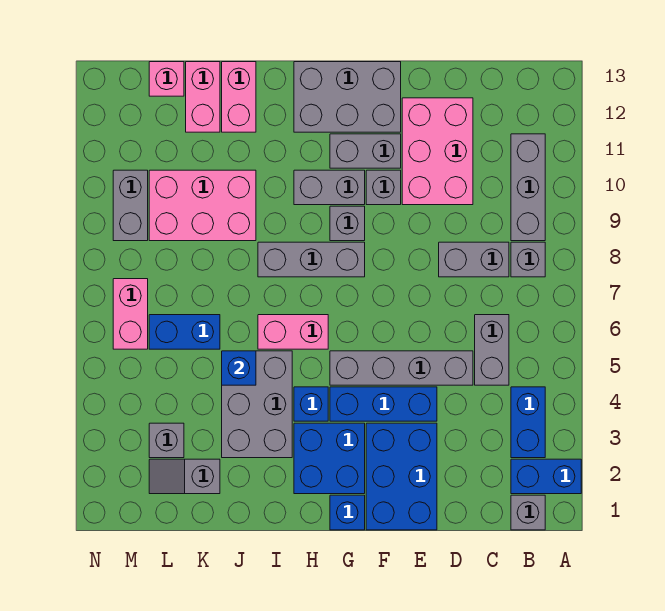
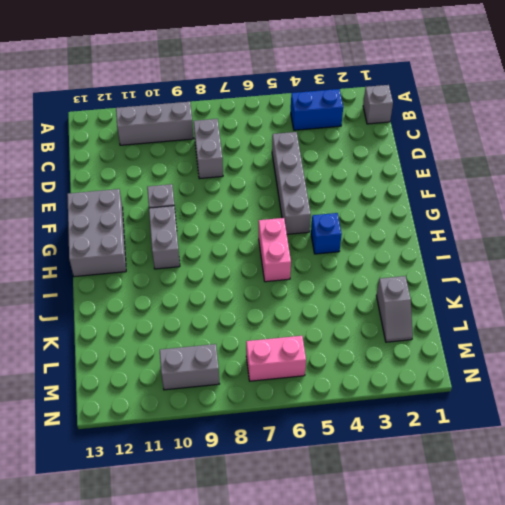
none -> blue brick A2:B2 level 1
none -> grey brick B8 level 1
none -> grey brick C5:C6 level 1
none -> pink brick D10:E12 level 1

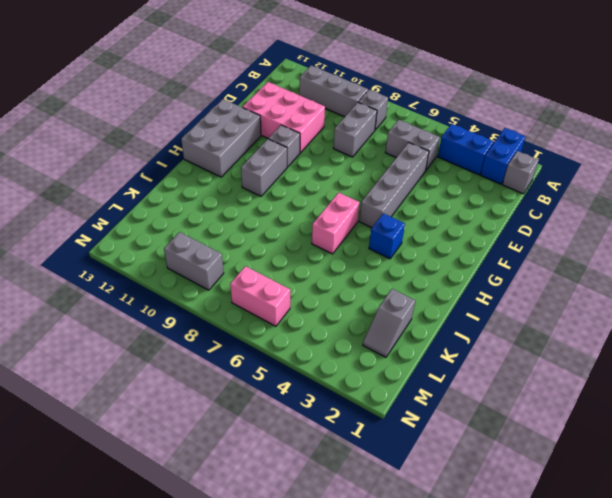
none -> blue brick E1:F3 level 1
none -> blue brick E4:G4 level 1
none -> grey brick F11:G11 level 1
none -> blue brick G1 level 1

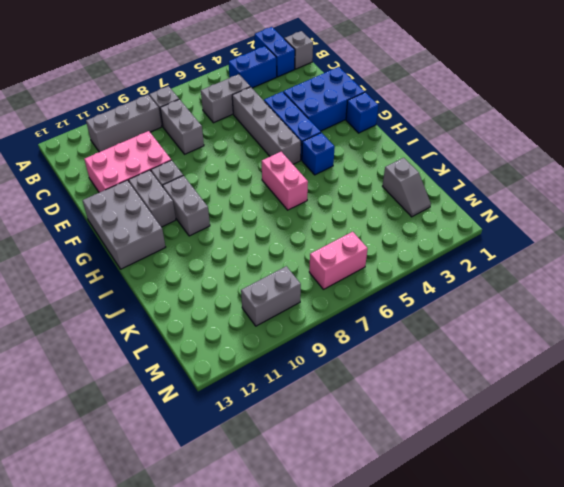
none -> blue brick G2:H3 level 1
none -> grey brick G8:I8 level 1
none -> grey brick G9 level 1
none -> grey brick I3:J5 level 1

